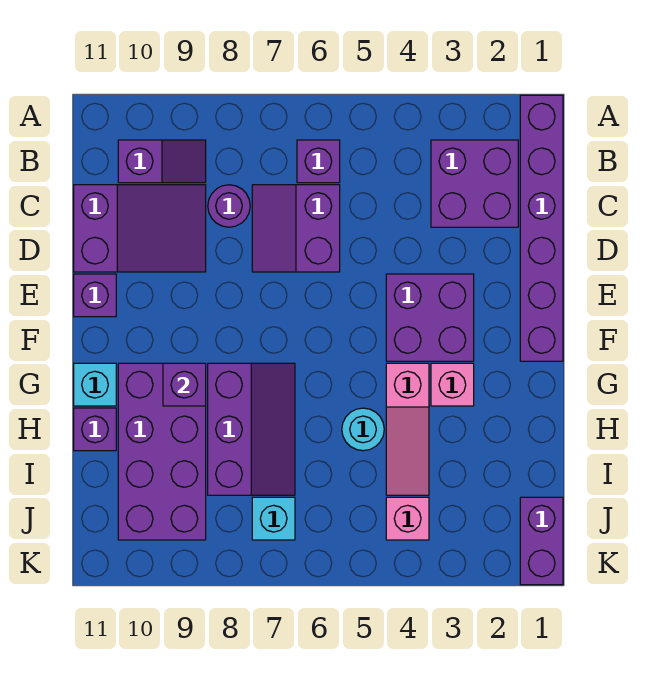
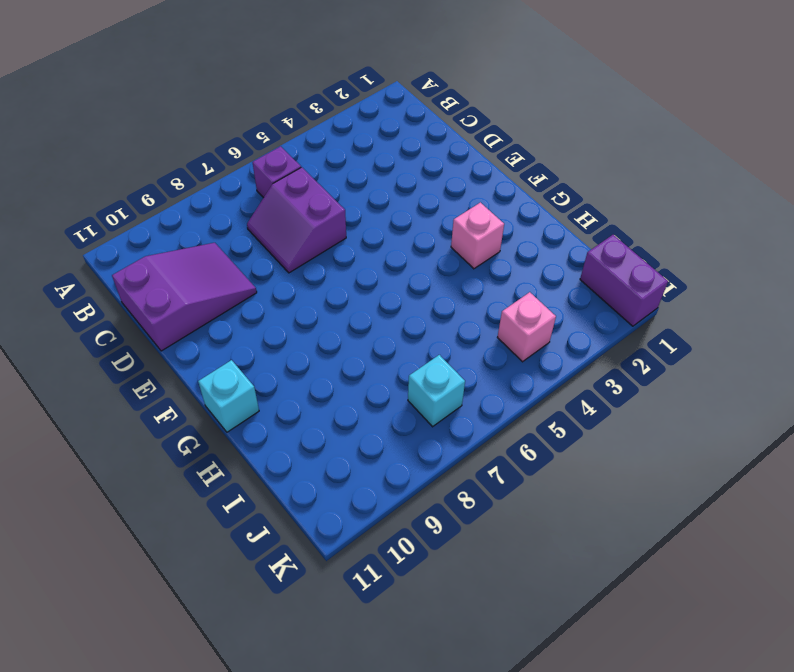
none -> purple brick A1:F1 level 1
none -> purple brick B2:C3 level 1
none -> purple slope B9:B10 level 1 top 10

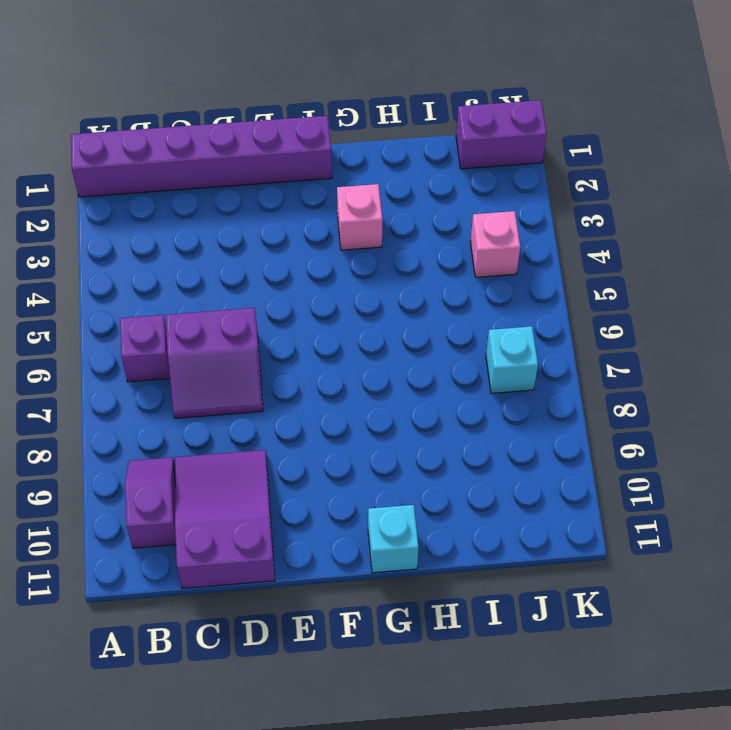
none -> purple brick B2:C3 level 1
none -> purple round brick C8 level 1
none -> purple brick E3:F4 level 1

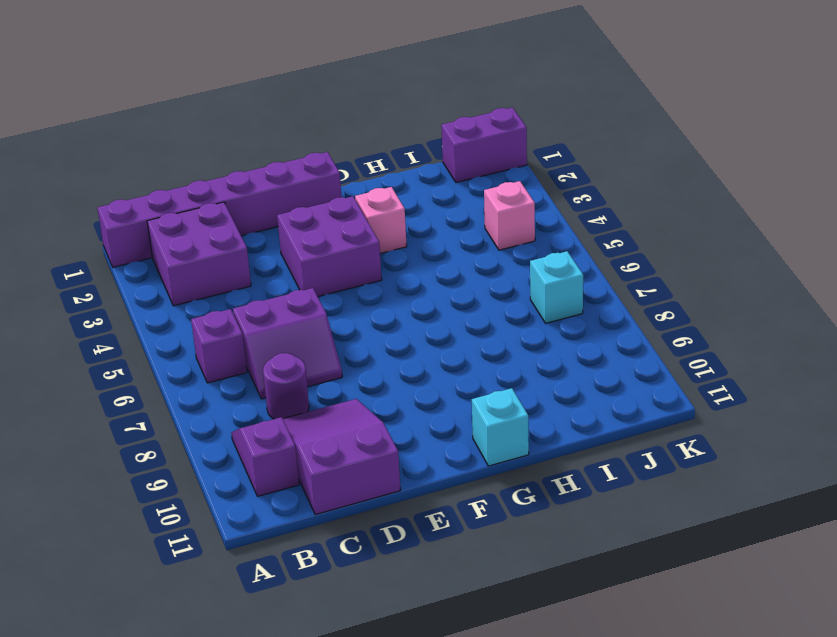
none -> purple brick E11 level 1
none -> pink slope G4:I4 level 1 top G
none -> purple slope G7:I8 level 1 top 8

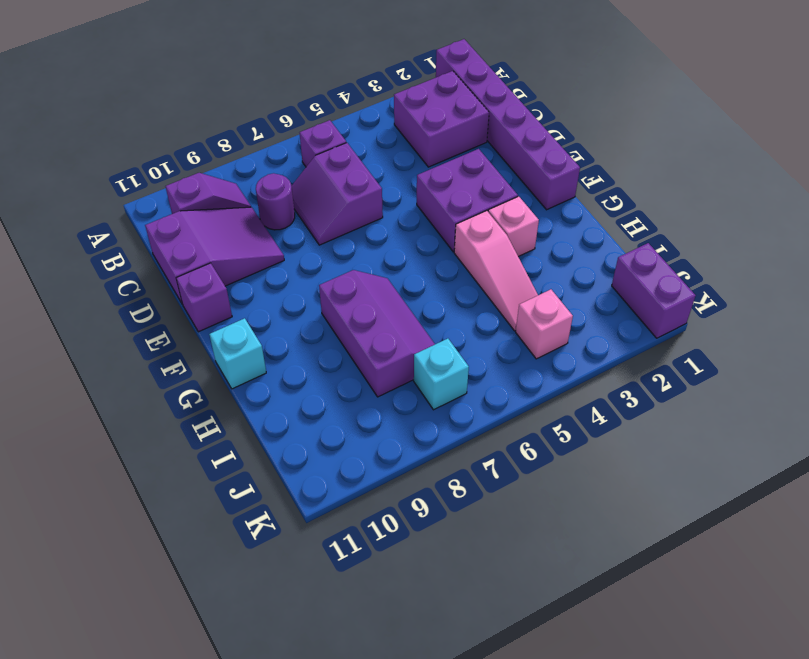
none -> purple brick G9:J10 level 1
none -> cyan round brick H5 level 1
none -> purple brick H11 level 1

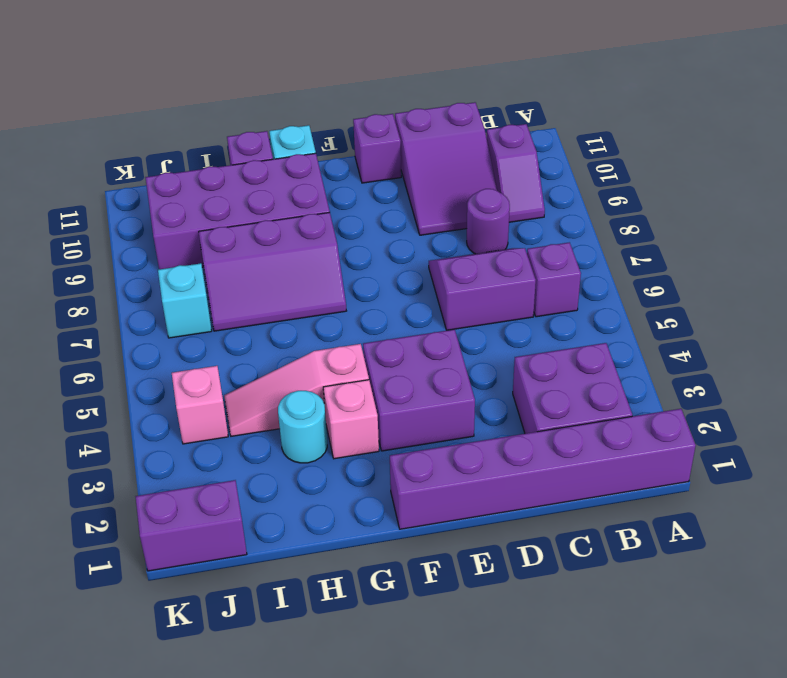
cyan round brick H3 level 1 -> cyan round brick H5 level 1
none -> purple brick G9 level 2

